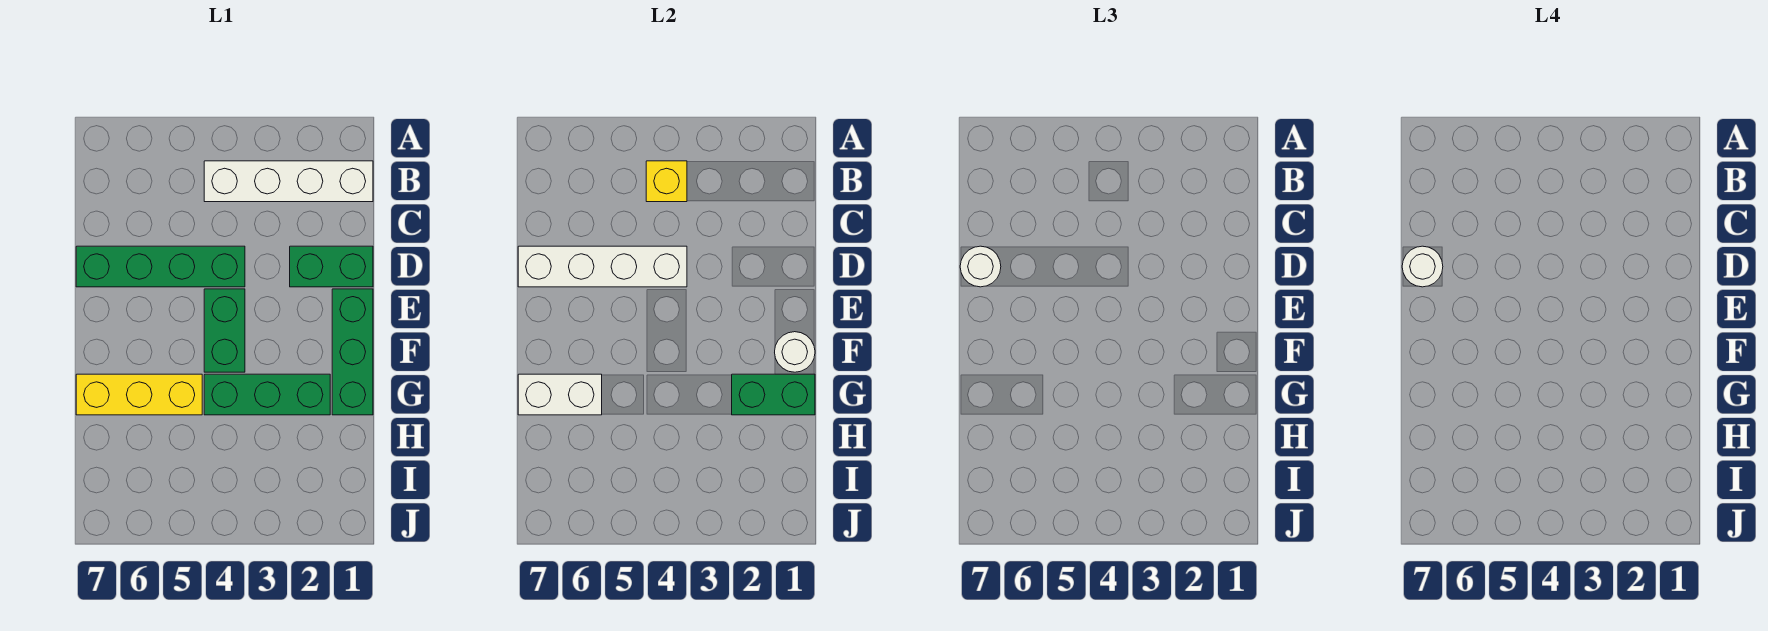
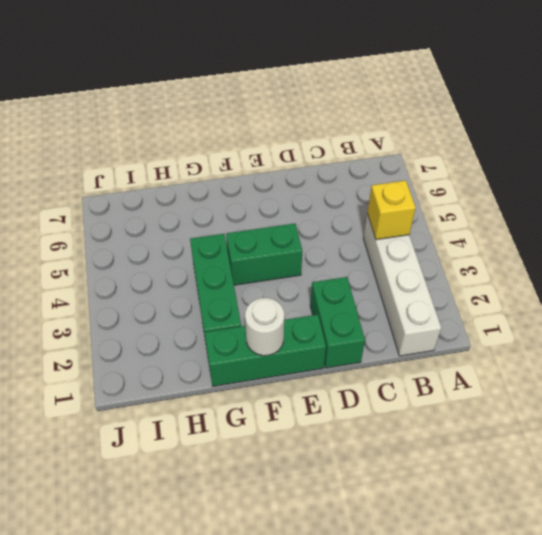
none -> green brick D4:D7 level 1
none -> yellow brick G5:G7 level 1
none -> white brick D4:D7 level 2

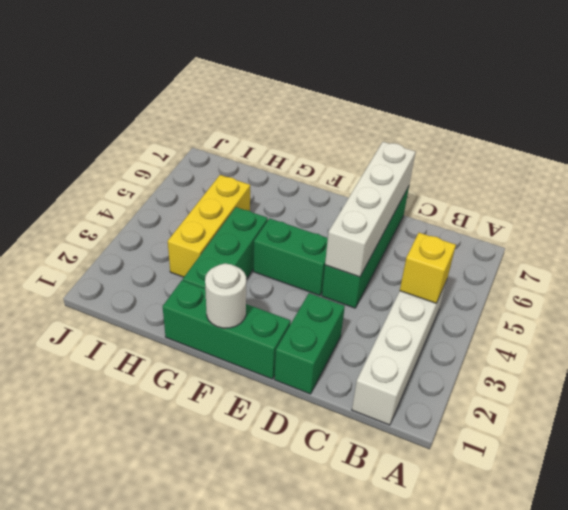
yellow brick H3:H5 level 1 -> yellow brick G5:G7 level 1
none -> green brick G1:G2 level 2
none -> white brick G6:G7 level 2
none -> white round brick D7 level 3

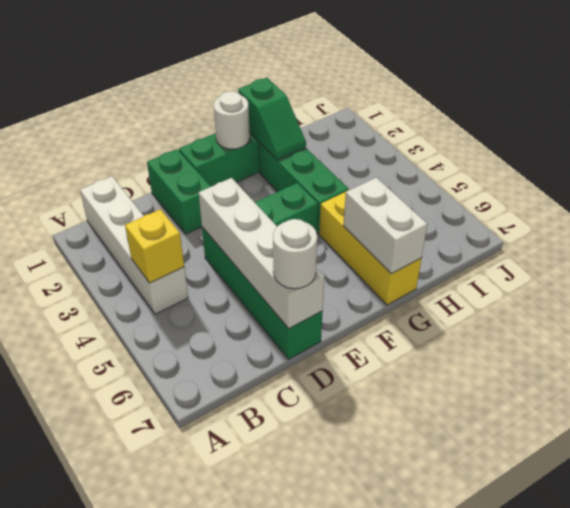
green slope G1:G2 level 2 top 1 -> green brick G1:G2 level 2
none -> white round brick D7 level 4

